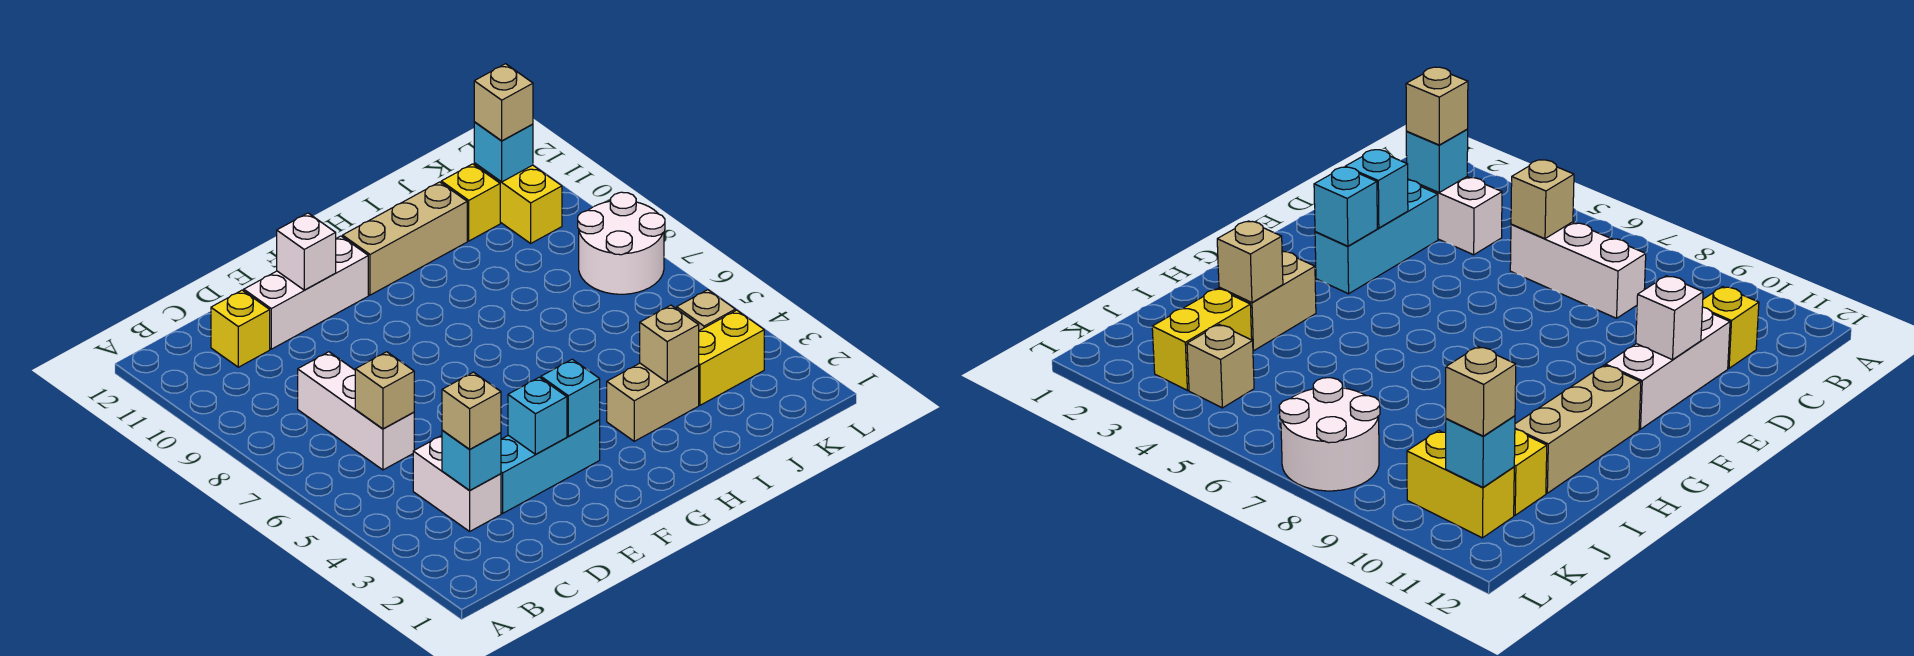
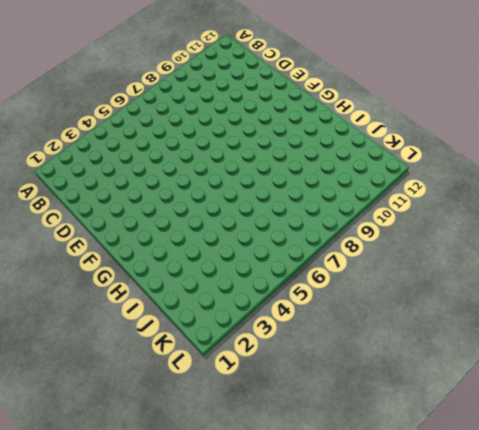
none -> white brick C3:C4 level 1
none -> white brick C6:C8 level 1
none -> yellow brick C11 level 1

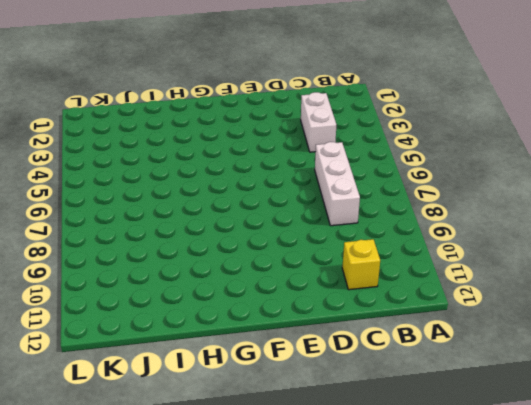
none -> cyan brick D3:F3 level 1
none -> white brick D11:F11 level 1
none -> tan brick G11:I11 level 1

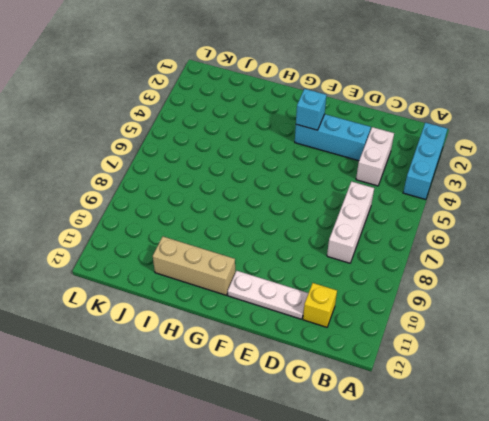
cyan brick A2:A4 level 1 -> none
white plate D11:F11 level 1 -> white brick D11:F11 level 1
none -> tan brick H3:I3 level 1
none -> yellow brick J3:K3 level 1
none -> yellow brick J11 level 1

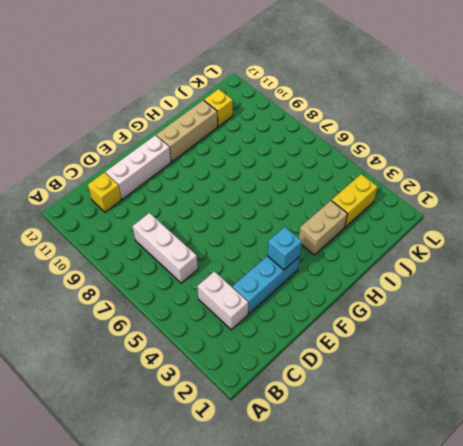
none -> tan brick K4 level 1
none -> white round brick K7:L8 level 1
none -> yellow brick K10:K11 level 1

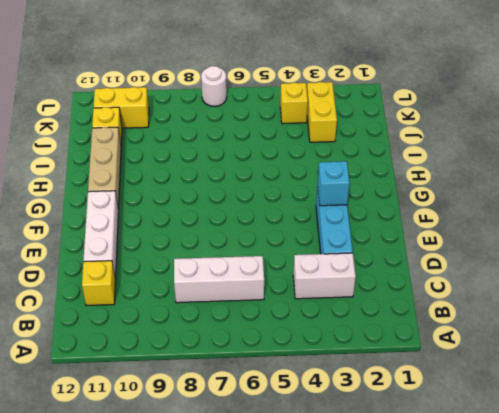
yellow brick K4 level 1 -> tan brick K4 level 1
white round brick L7 level 1 -> white round brick K7:L8 level 1
none -> tan brick H3:I3 level 1
none -> cyan brick C3 level 2
none -> tan brick C6 level 2

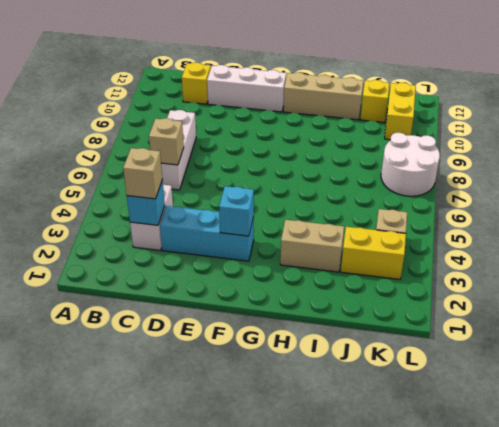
none -> cyan brick E3 level 2
none -> white brick E11 level 2
none -> tan brick I3 level 2

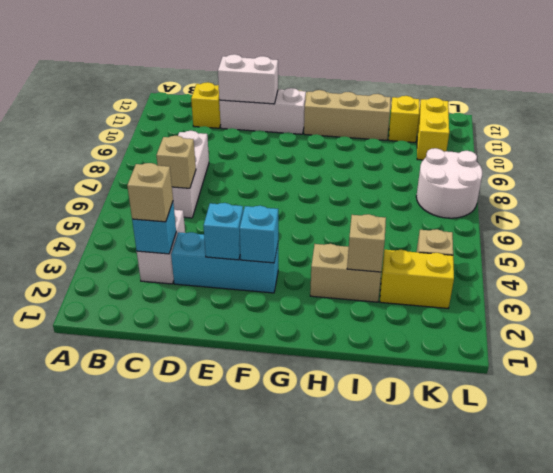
white brick D11:E11 level 2 -> white brick E11 level 2
none -> cyan brick K11 level 2
none -> tan brick K11 level 3

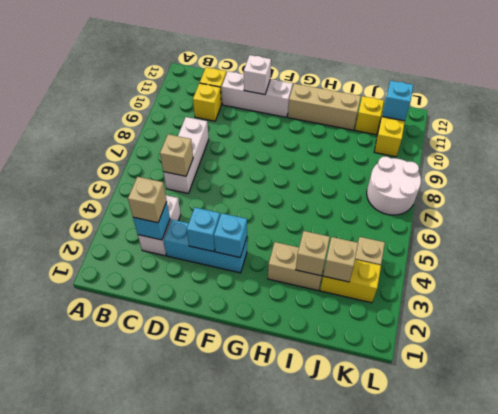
yellow brick C10 level 1 -> none
tan brick J3 level 2 -> tan brick K11 level 3

